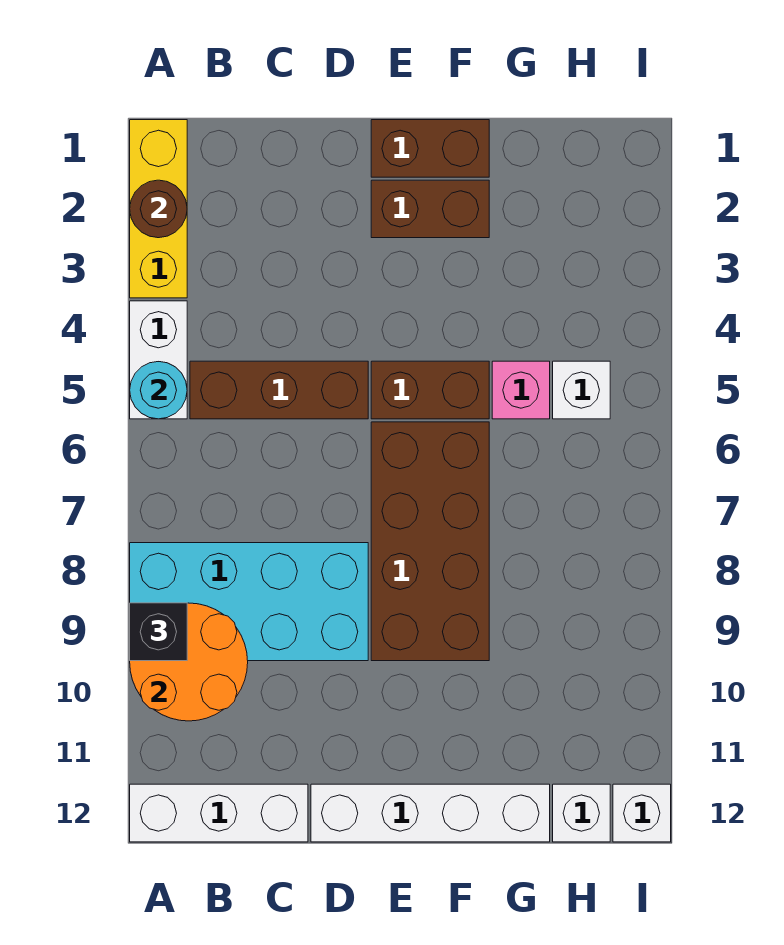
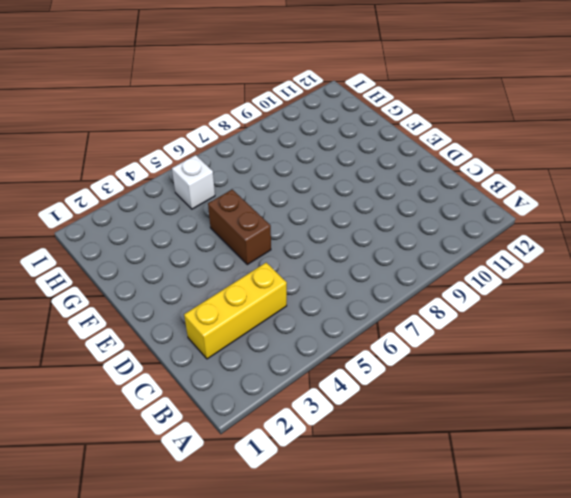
yellow brick C2:C4 level 1 -> yellow brick A1:A3 level 1
none -> white brick A4:A5 level 1
none -> cyan brick A8:D9 level 1
none -> white brick A12:C12 level 1

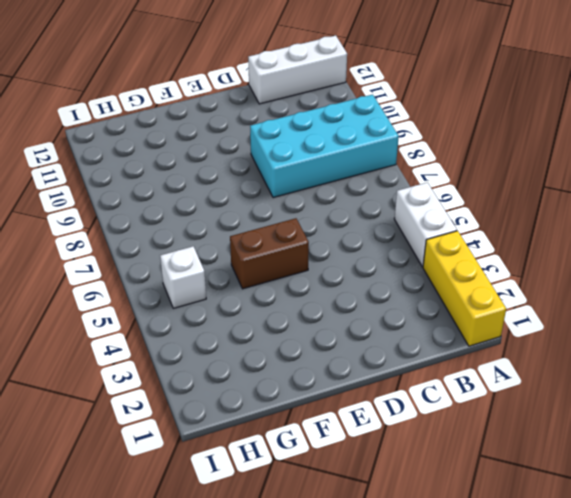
none -> brown brick B5:D5 level 1
none -> white brick D12:G12 level 1
none -> brown brick E1:F1 level 1

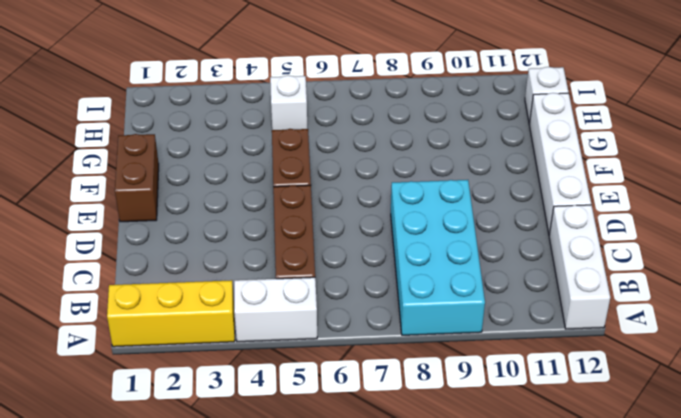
none -> brown brick E2:F2 level 1
none -> brown brick E6:F9 level 1
none -> pink brick G5 level 1

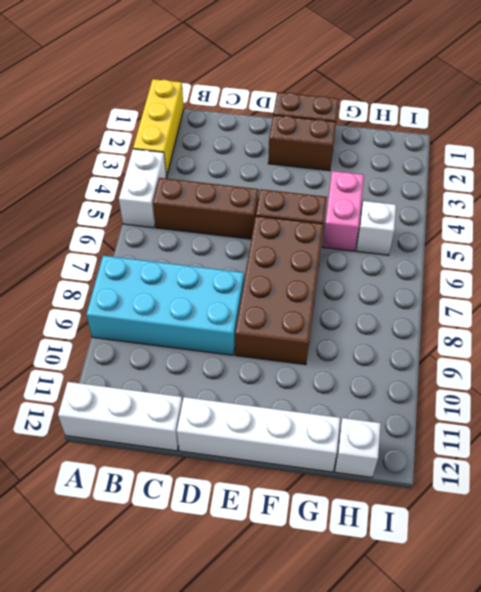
pink brick G4:G5 level 1 -> pink brick G5 level 1
none -> white brick I12 level 1
none -> brown round brick A2 level 2
none -> cyan round brick A5 level 2

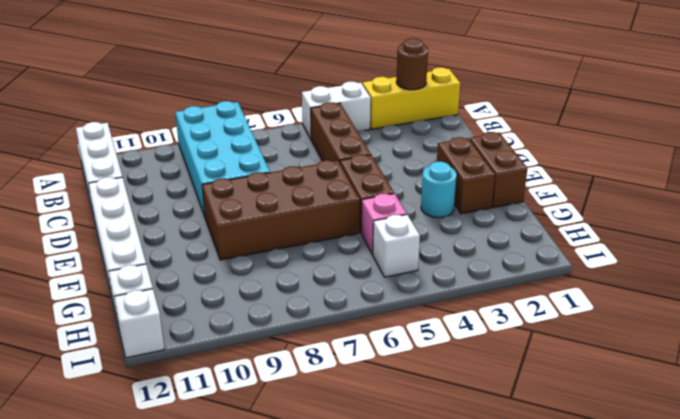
cyan round brick F3 level 1 -> cyan round brick A5 level 2
none -> orange round brick A9:B10 level 2
none -> black brick A9 level 3

